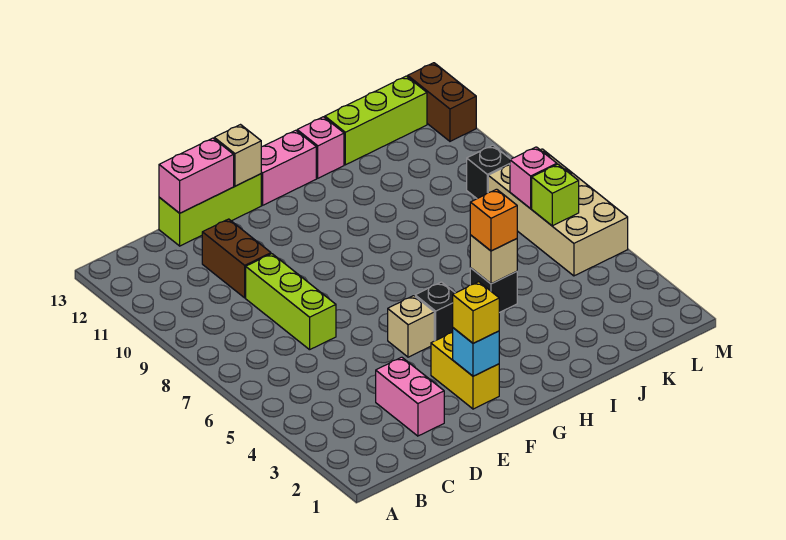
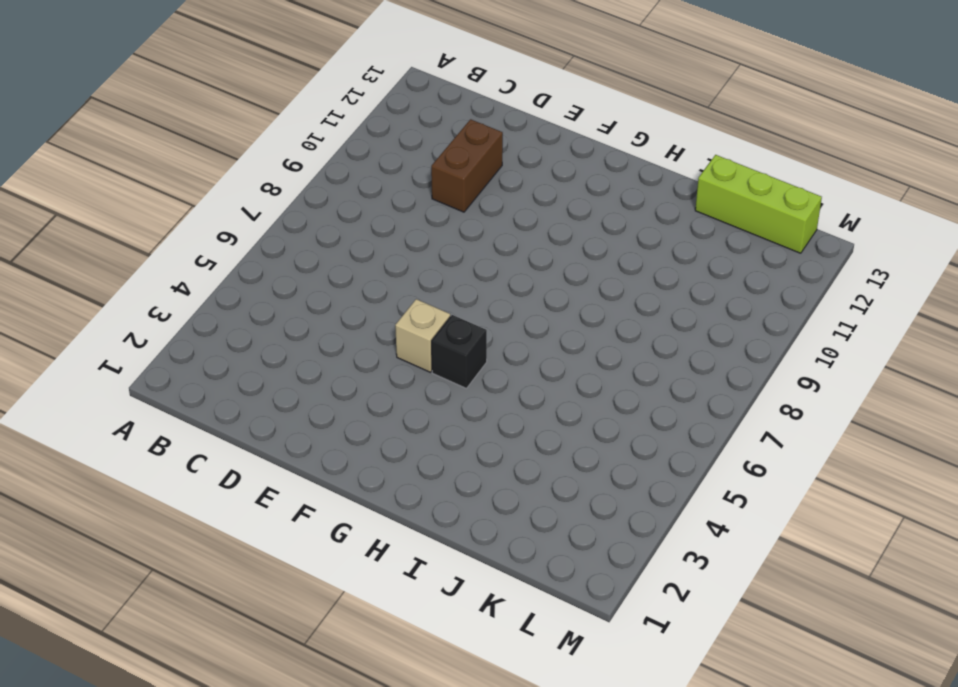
none -> pink brick D2:D3 level 1
none -> lime brick D7:D9 level 1
none -> lime brick D13:F13 level 1

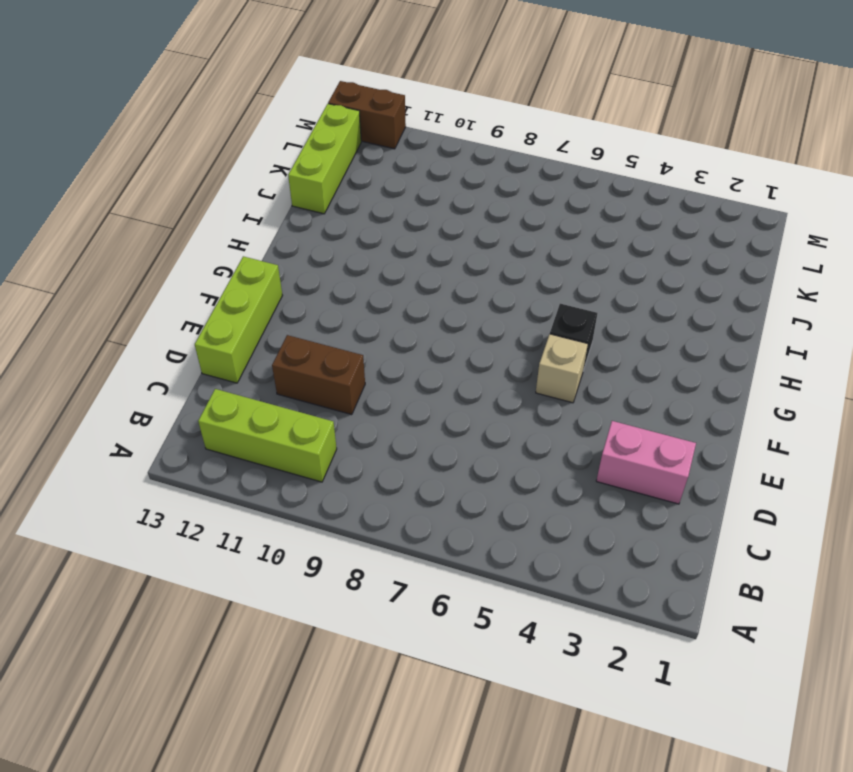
lime brick B10:B12 level 1 -> lime brick D7:D9 level 1
none -> yellow brick F2:F3 level 1
none -> pink brick G13:H13 level 1
none -> black brick I5 level 1

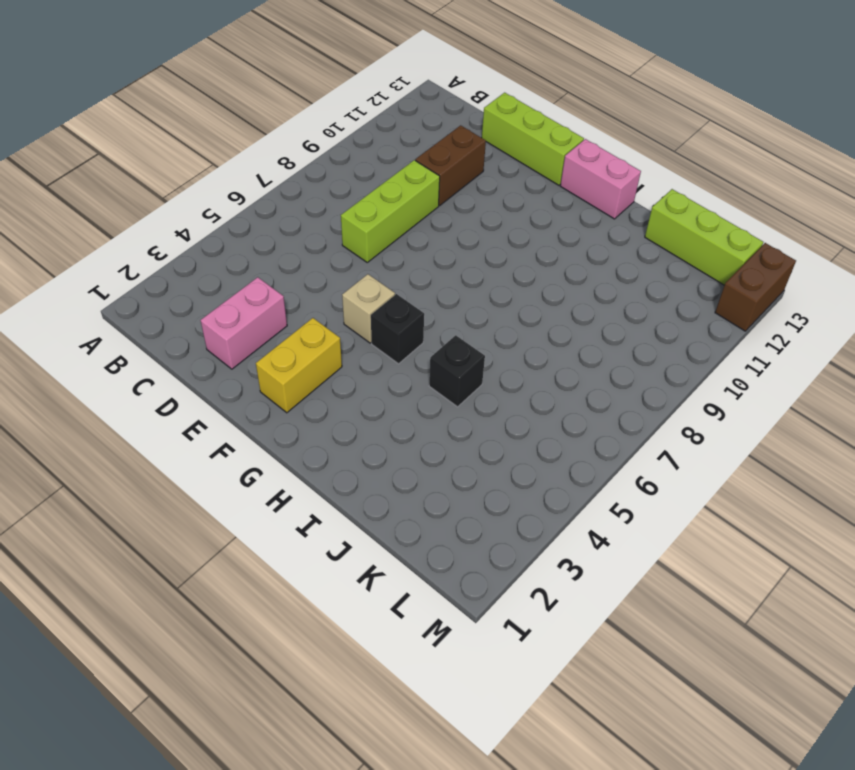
none -> pink brick I13 level 1
none -> tan brick L5:M8 level 1
none -> black brick L9 level 1

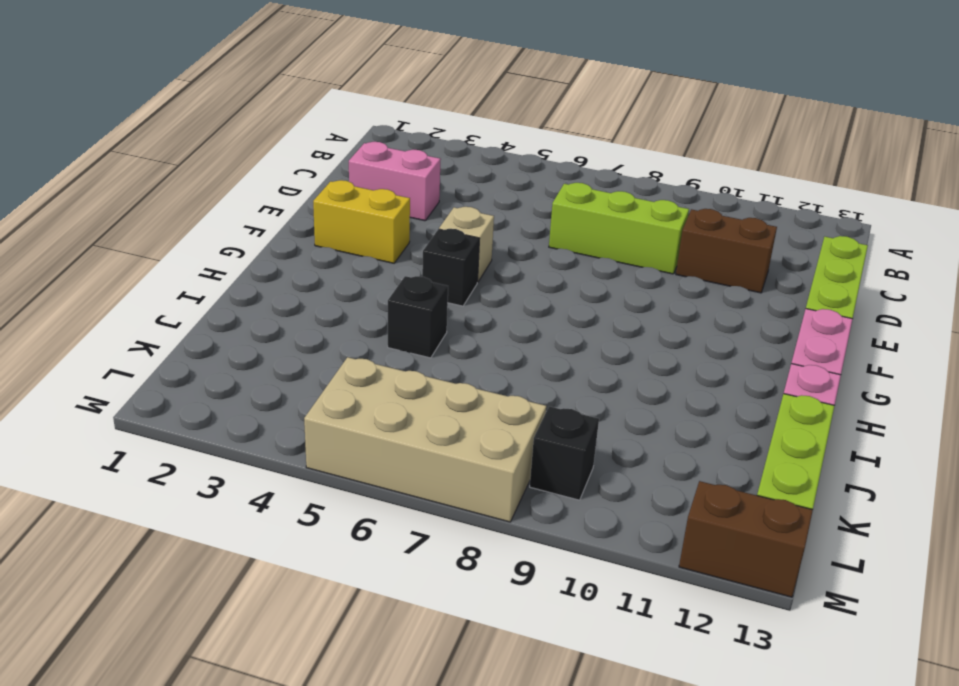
none -> pink brick D13:E13 level 2
none -> cyan brick F2 level 2
none -> tan brick F13 level 2

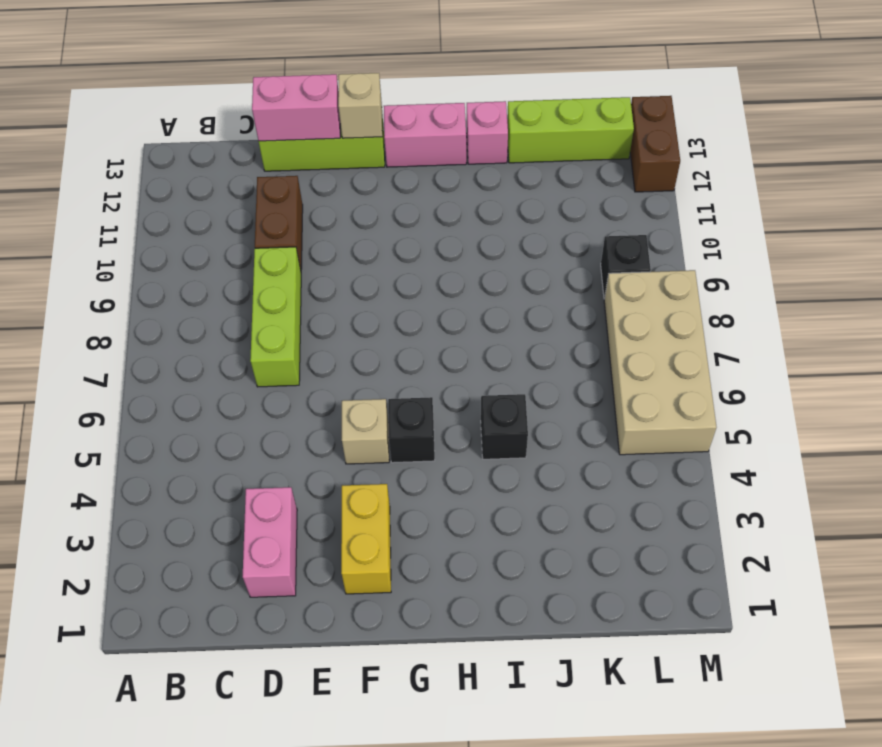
none -> cyan brick F2 level 2
none -> tan brick I5 level 2
none -> lime brick L6 level 2

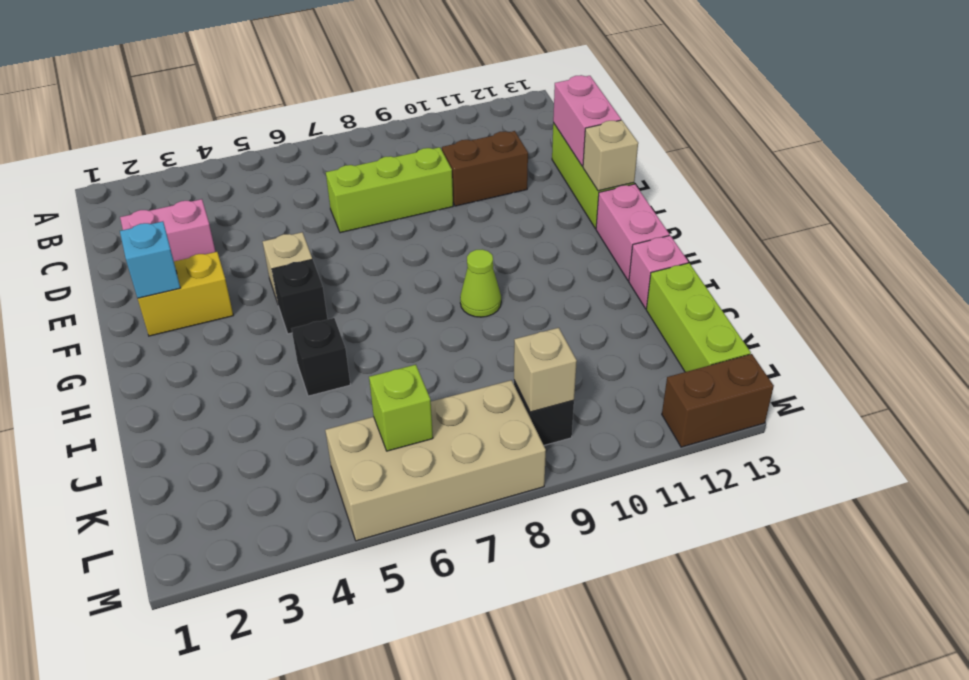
lime cone H9 level 1 -> none
tan brick L9 level 2 -> tan brick I5 level 2
none -> pink brick L7 level 2
none -> yellow brick F2 level 3
none -> orange brick I5 level 3

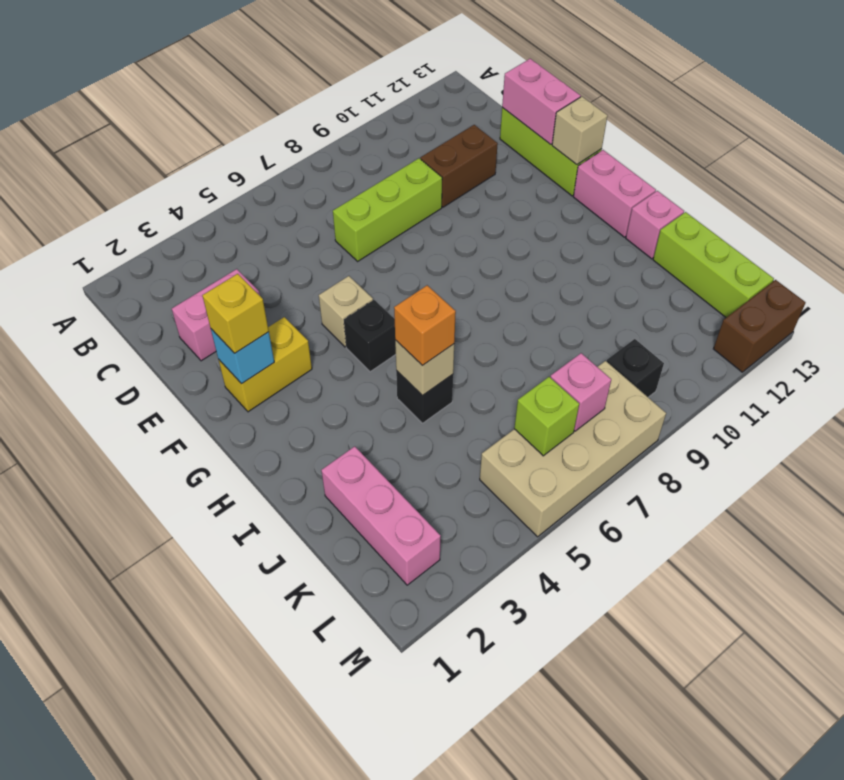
pink brick J2:L2 level 1 -> none

